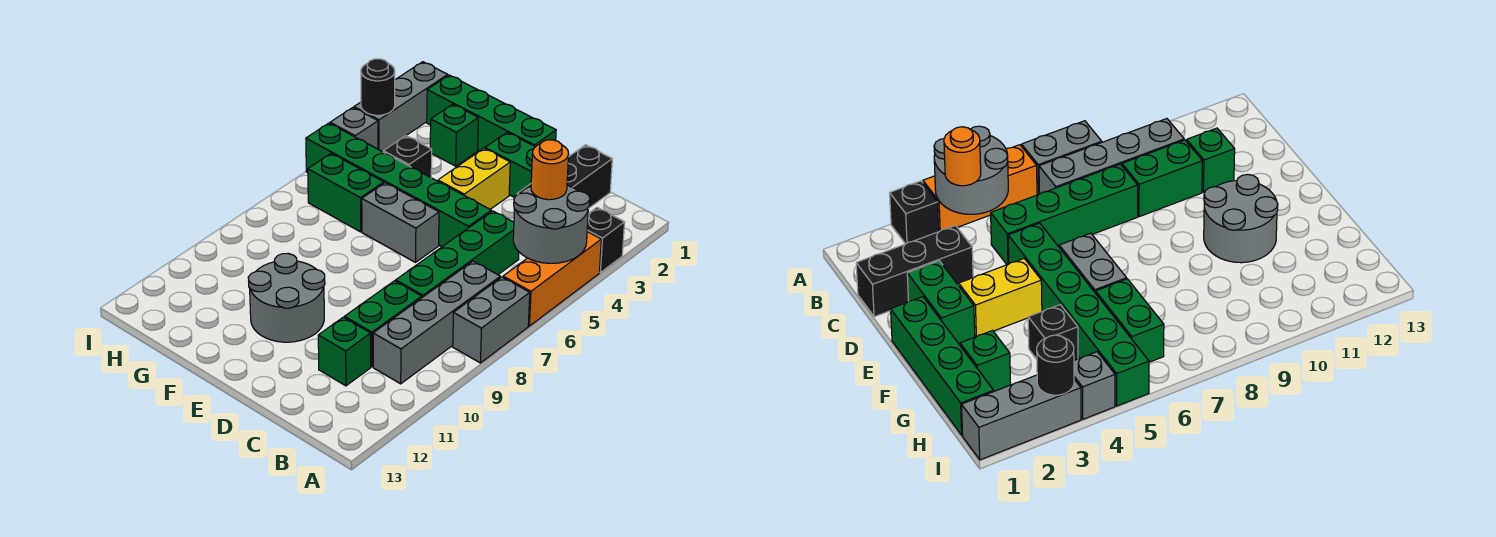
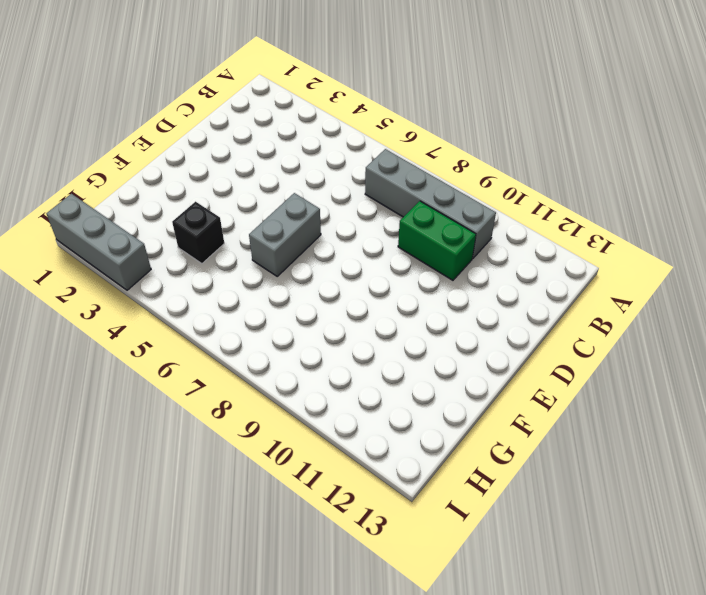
none -> black brick A3 level 1
none -> orange brick A4:A6 level 1
none -> grey brick A7:A8 level 1

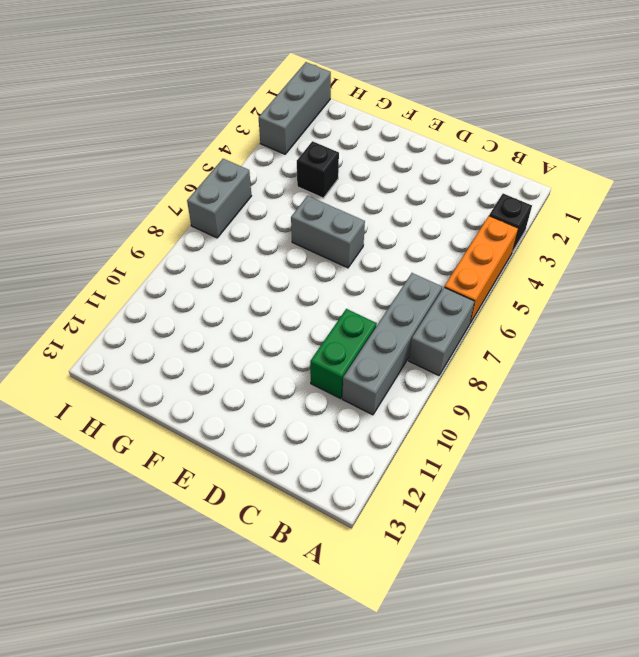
grey brick I6:I7 level 1 -> none
none -> black brick C1:C3 level 1
none -> green brick C5:C8 level 1
none -> green brick C11 level 1

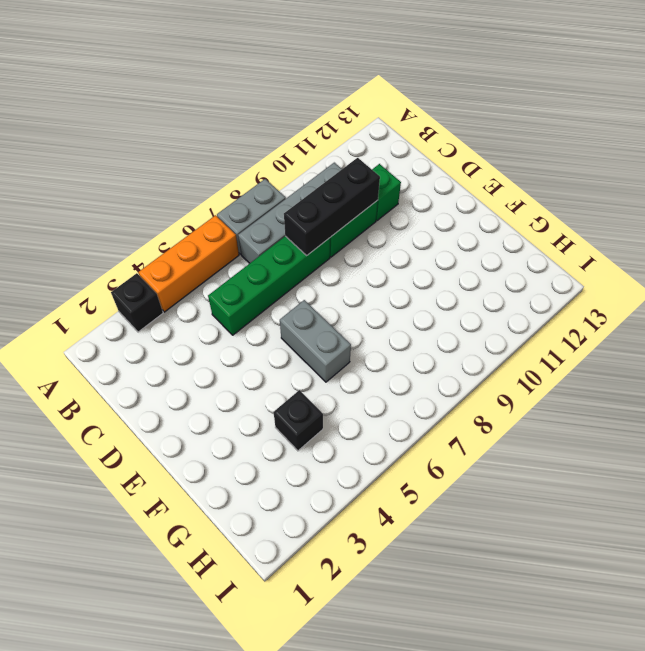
black brick C8:C10 level 2 -> black brick C1:C3 level 1
none -> green brick D2:E2 level 1
none -> green brick D5:I5 level 1
none -> green brick E1:H1 level 1

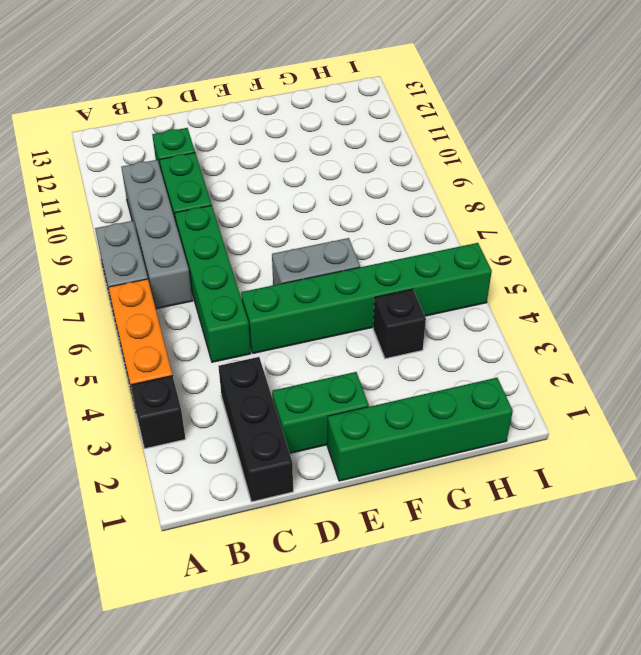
none -> yellow brick E3:E4 level 1
none -> grey round brick E10:F11 level 1
none -> green brick G2 level 1

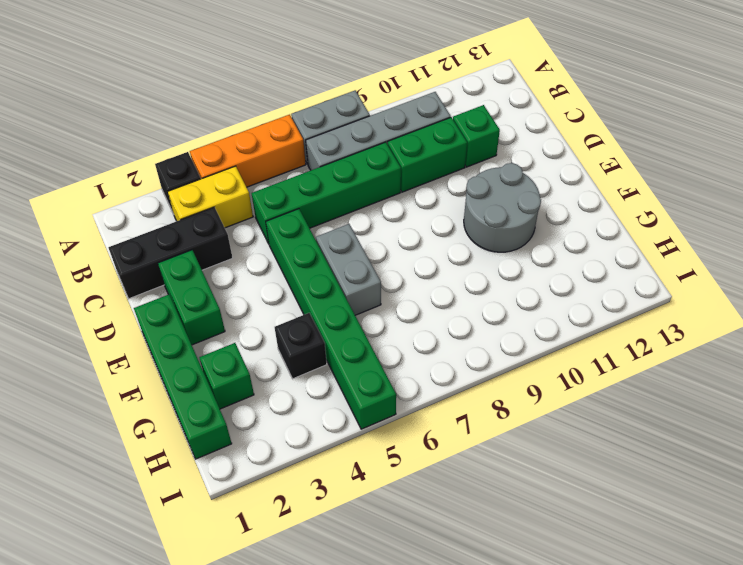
yellow brick B3:B4 level 1 -> yellow brick E3:E4 level 1
none -> green brick G6:H6 level 1
none -> grey brick I1:I3 level 1
none -> grey brick I4 level 1

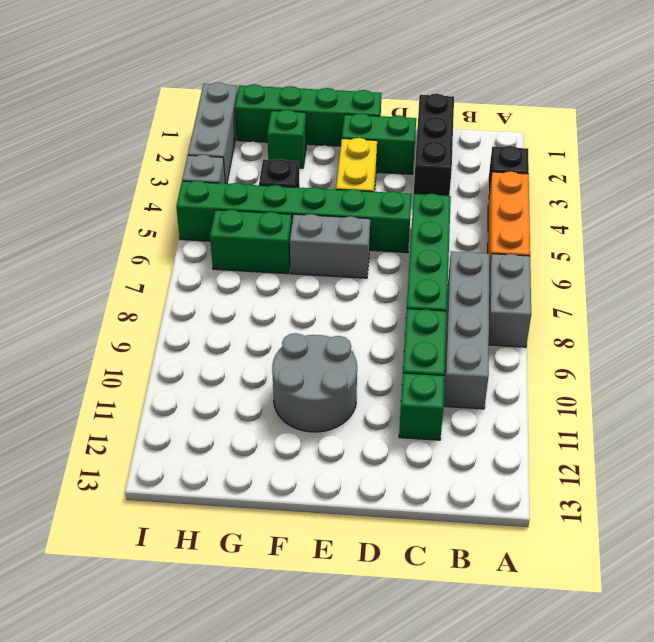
none -> grey round brick A4:B5 level 2
none -> black round brick I3 level 2
none -> orange round brick B4 level 3

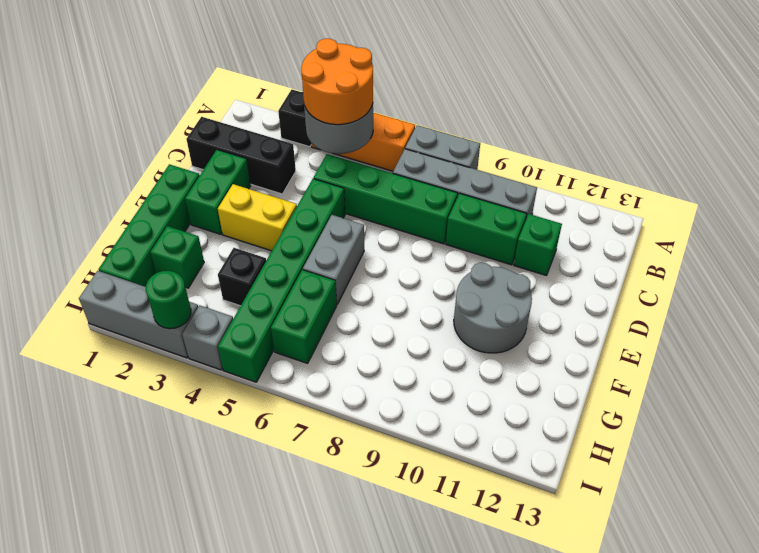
orange round brick A4:B5 level 3 -> orange round brick B4 level 3
green round brick I3 level 2 -> black round brick I3 level 2

